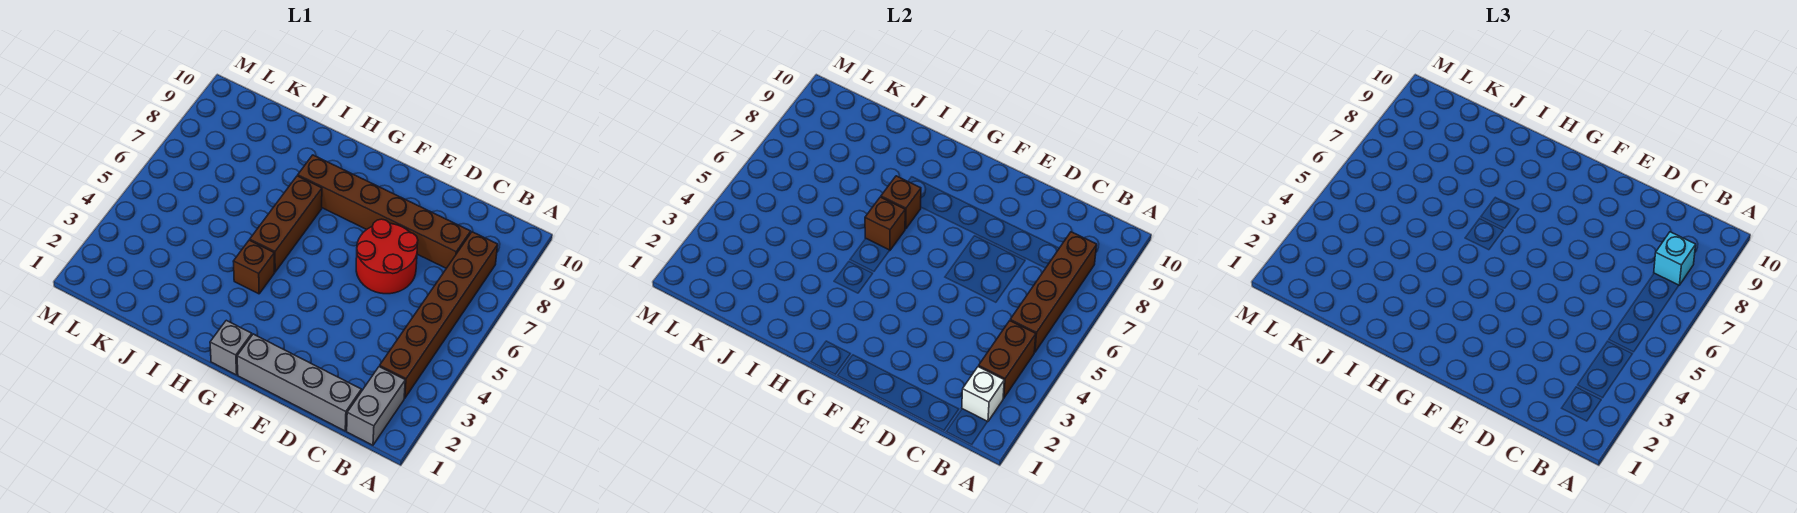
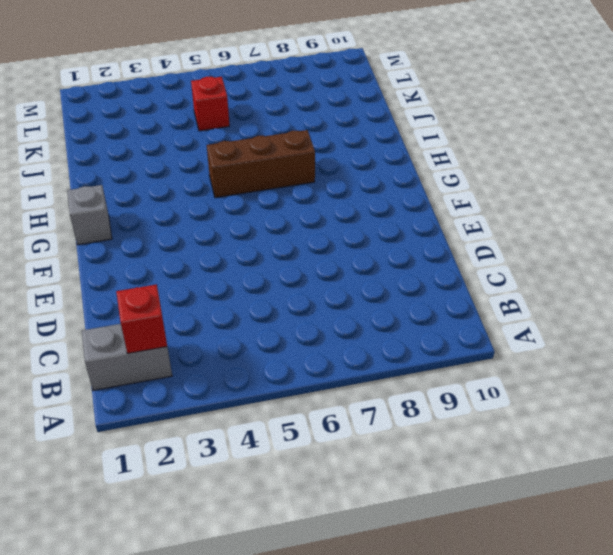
red brick B2 level 2 -> white brick B2 level 2
red brick K5 level 1 -> none
none -> brown brick B3:B8 level 1
none -> grey brick C1:F1 level 1
none -> brown brick C8:H8 level 1

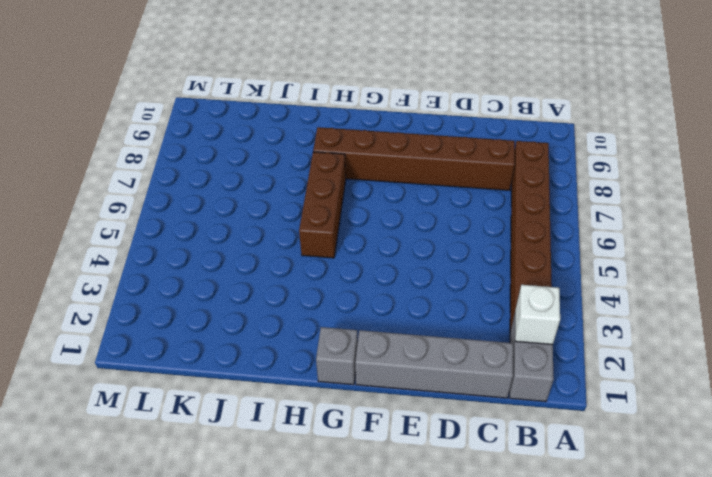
none -> red round brick D6:E7 level 1
none -> brown brick H4 level 1
none -> brown brick B3:B4 level 2

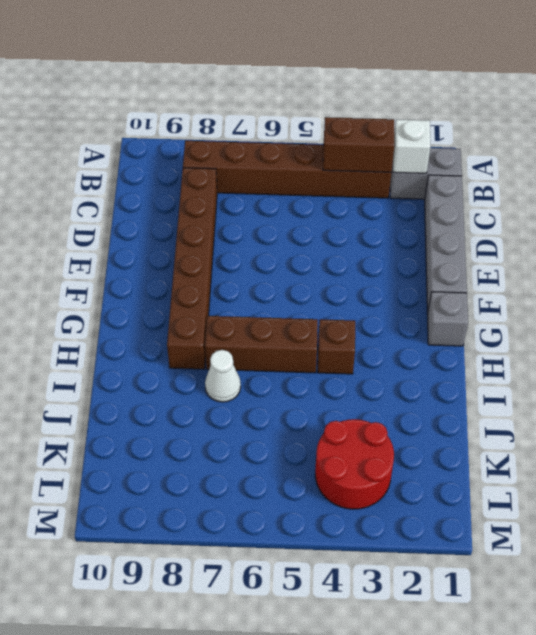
white cone I7 level 1 -> none
red round brick K3:L4 level 1 -> red round brick D6:E7 level 1
none -> brown brick B5:B8 level 2
none -> brown brick H6 level 2
none -> brown brick H7 level 2

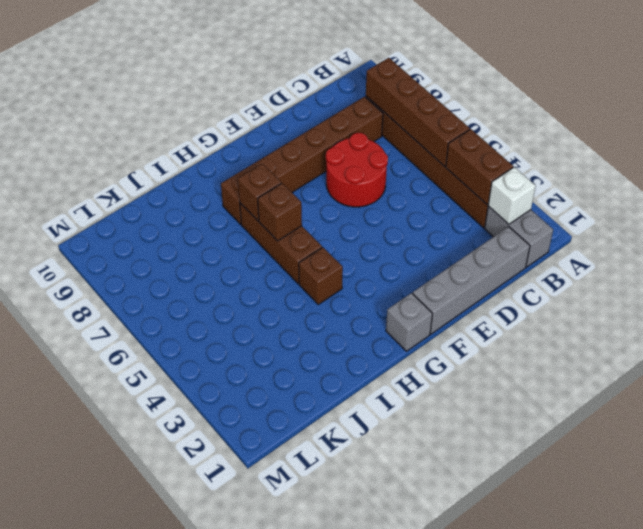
none -> cyan brick B8 level 3

